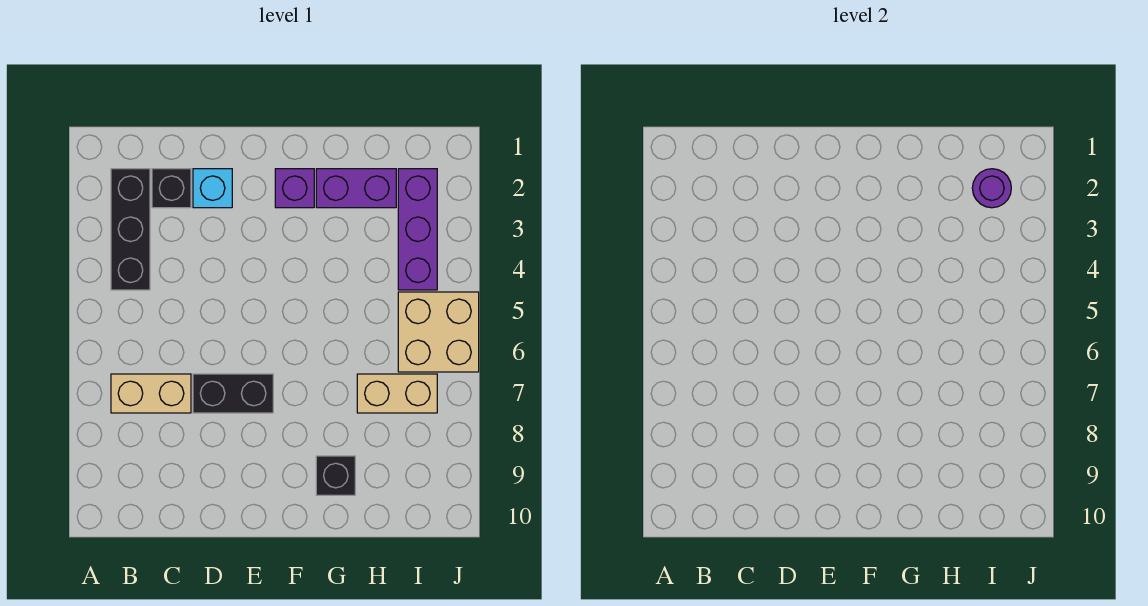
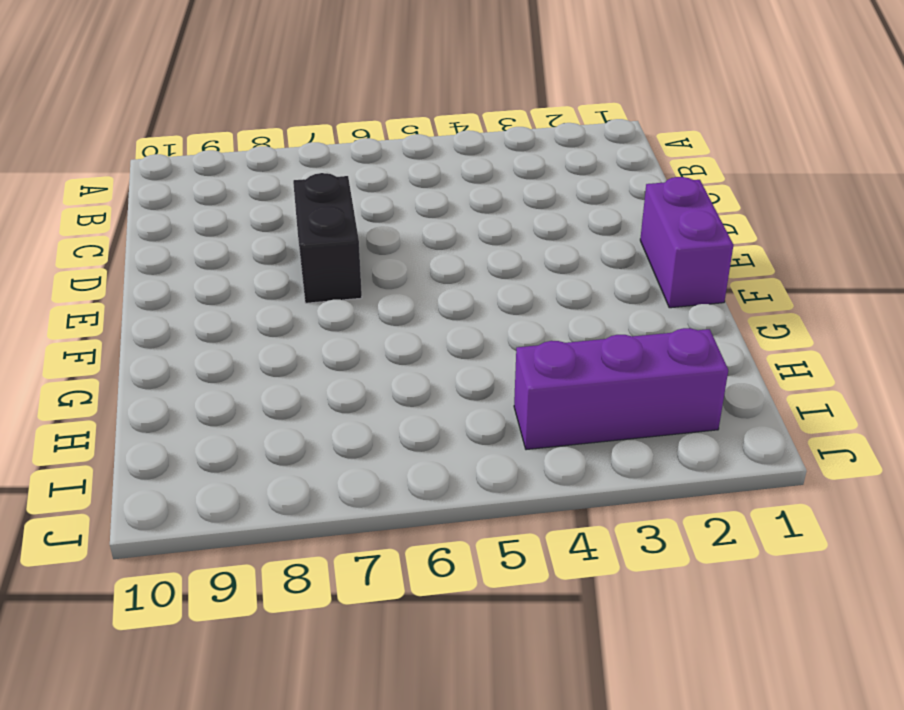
purple brick E1:F1 level 1 -> purple brick G2:H2 level 1
none -> black brick B2:B4 level 1
none -> tan brick B7:C7 level 1
none -> black brick C2 level 1

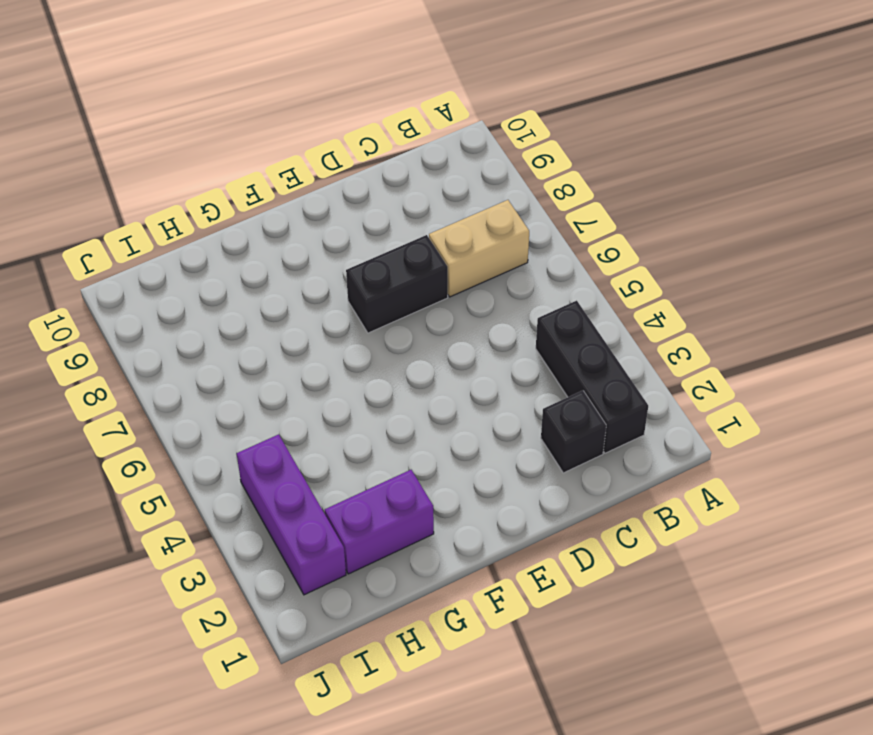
none -> cyan brick D2 level 1
none -> purple brick F2 level 1
none -> black brick G9 level 1

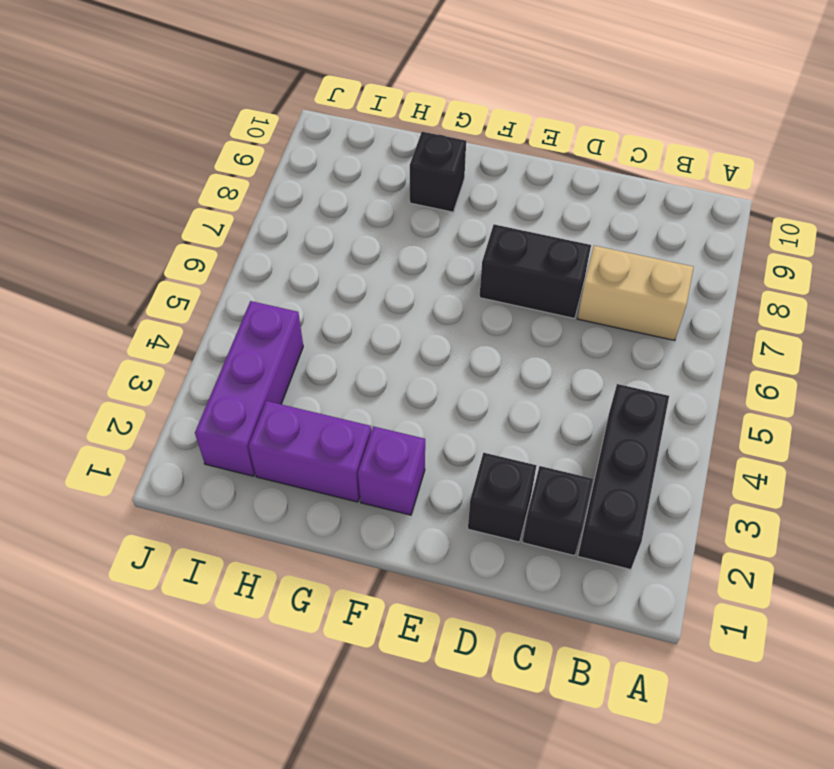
black brick D2 level 1 -> cyan brick D2 level 1
none -> tan brick H7:I7 level 1
none -> tan brick I5:J6 level 1
none -> purple round brick I2 level 2

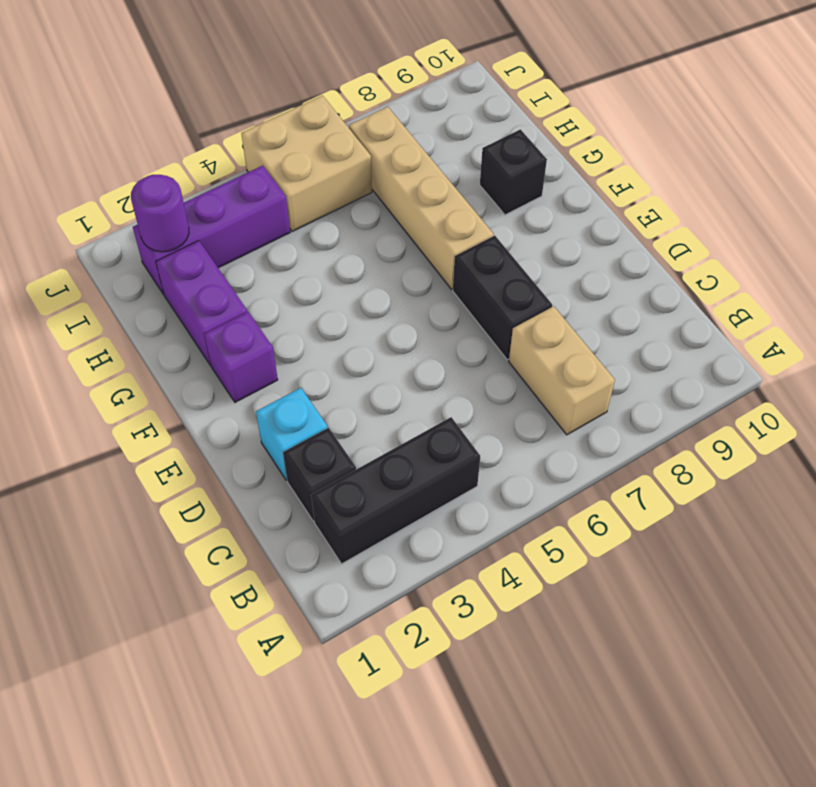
tan brick F7:I7 level 1 -> tan brick H7:I7 level 1

